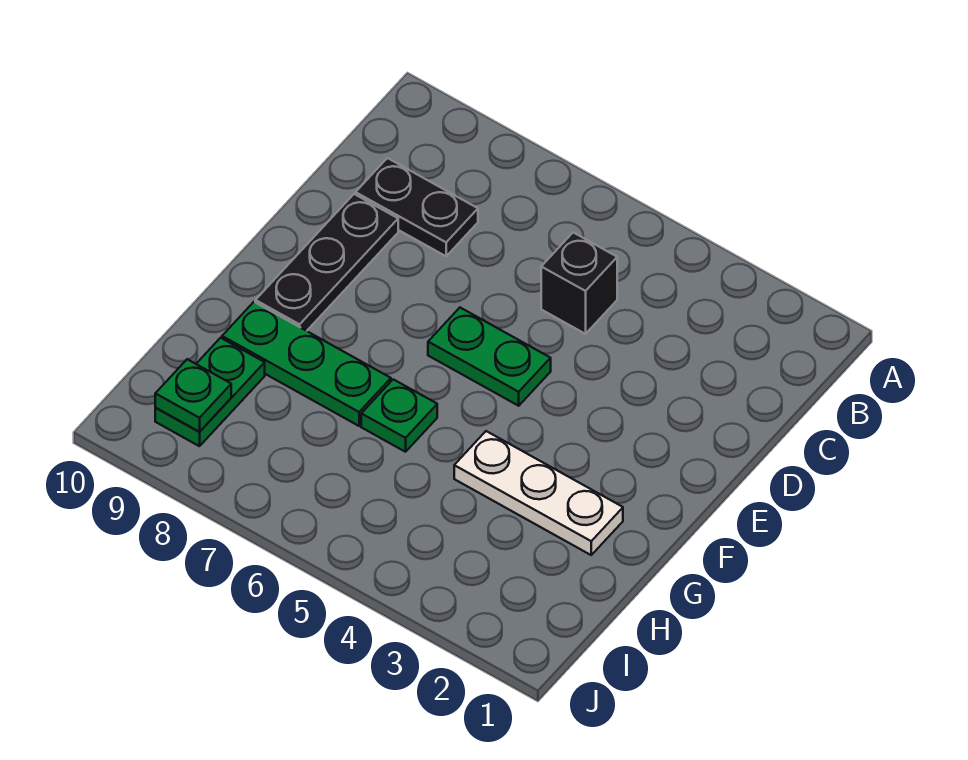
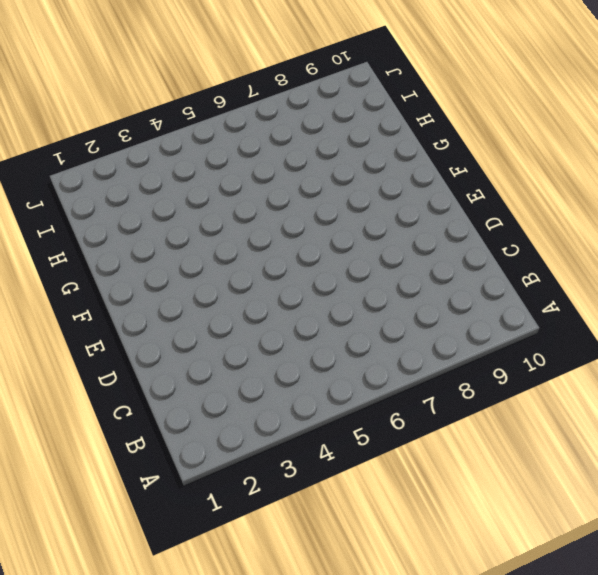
none -> black brick C5 level 1
none -> black plate C8:C9 level 1

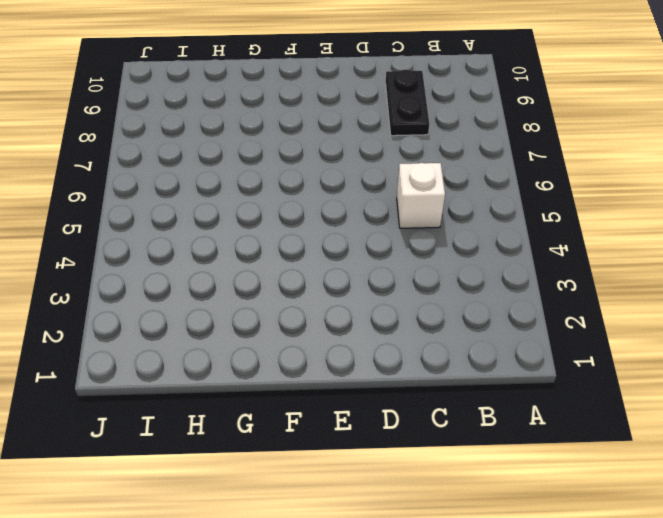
white brick C5 level 1 -> black brick C5 level 1
none -> black plate D9:F9 level 1
none -> green plate E5:E6 level 1

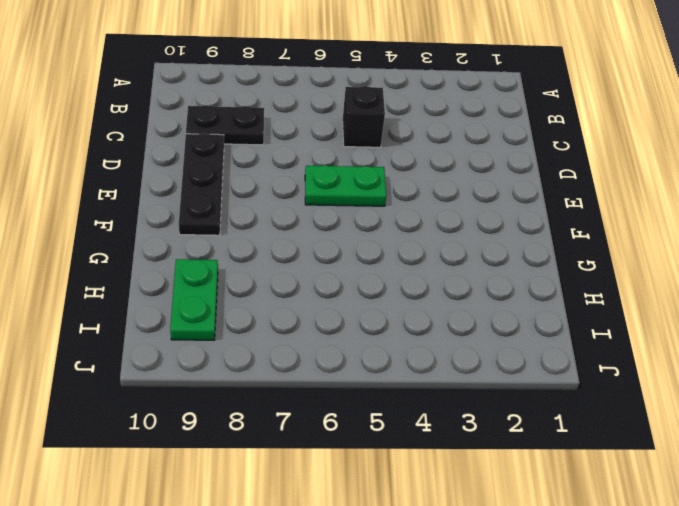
none -> white plate G2:G4 level 1
none -> green plate G6 level 1

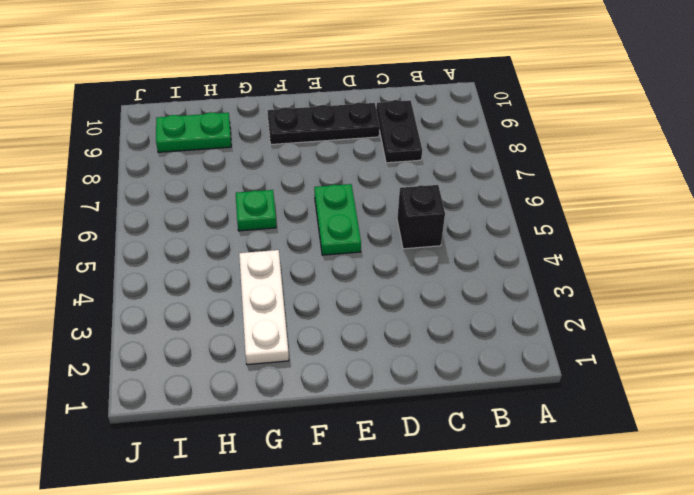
none -> green plate G7:G9 level 1
none -> green plate I9 level 2

